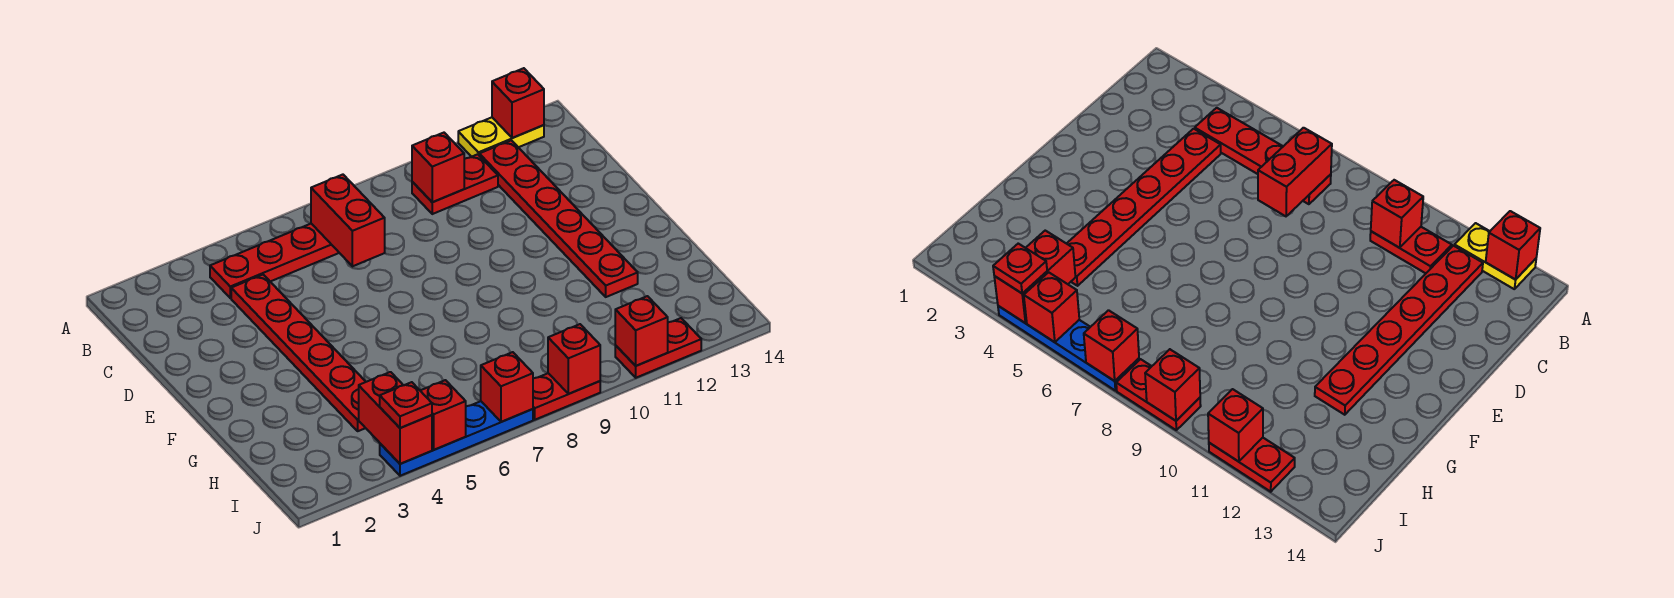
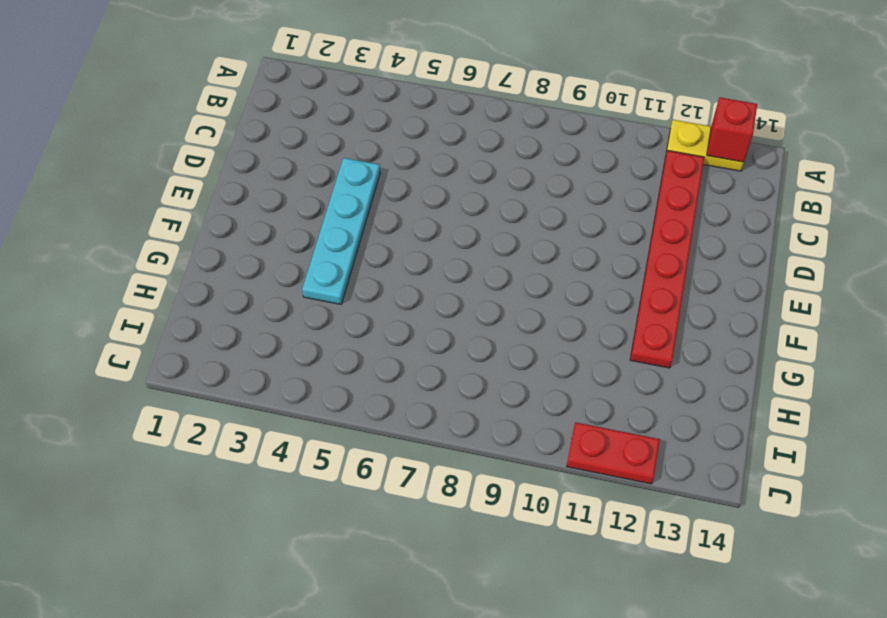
cyan plate D4:G4 level 1 -> red plate C4:H4 level 1
none -> red plate B4:B7 level 1
none -> red plate B10:B11 level 1
none -> blue plate J4:J7 level 1

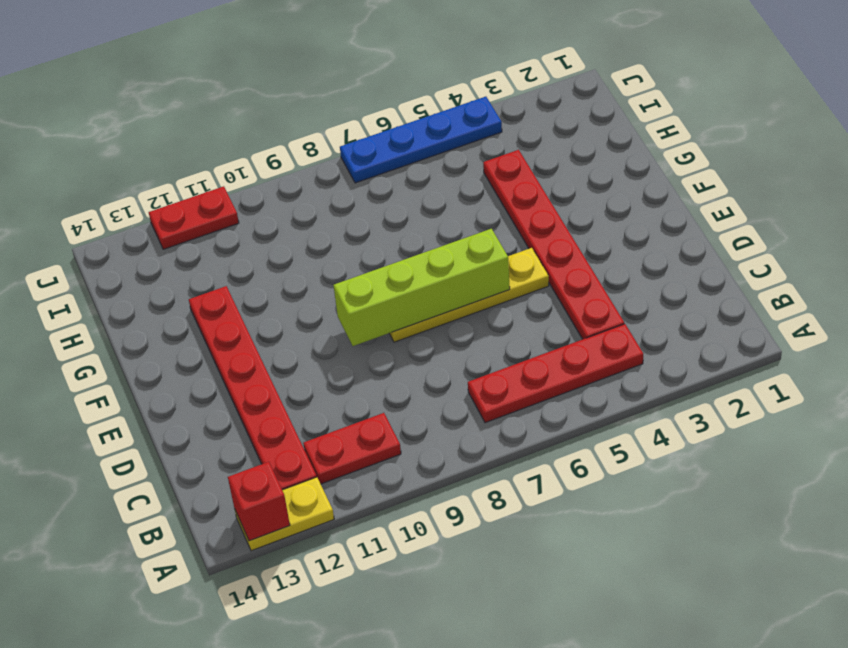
yellow plate E5:E8 level 1 -> none
lime brick E6:E9 level 2 -> none
none -> red plate J8:J9 level 1
none -> red brick B7:C7 level 2
none -> red brick B10 level 2

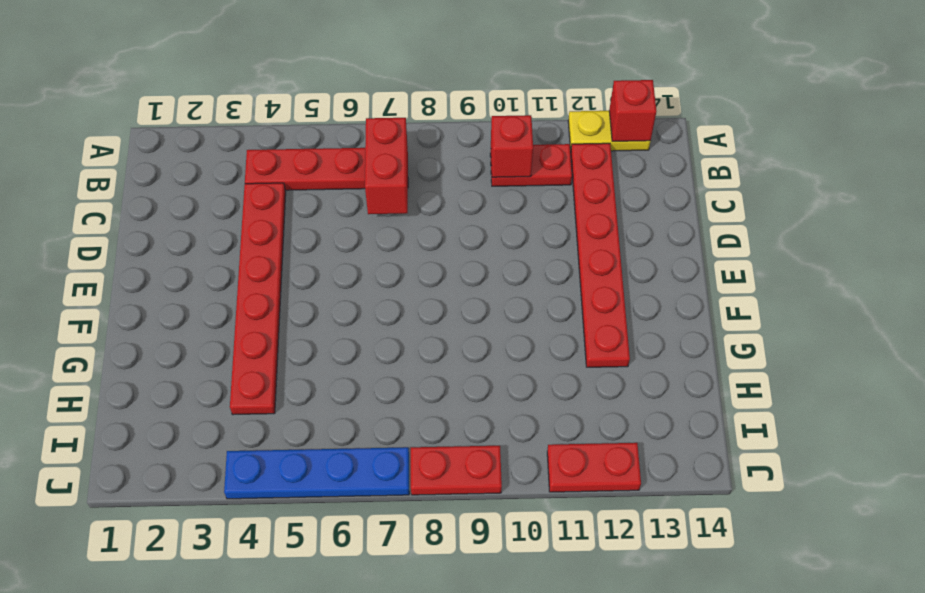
none -> red brick I4:J4 level 2
none -> red brick J5 level 2
none -> red brick J7 level 2

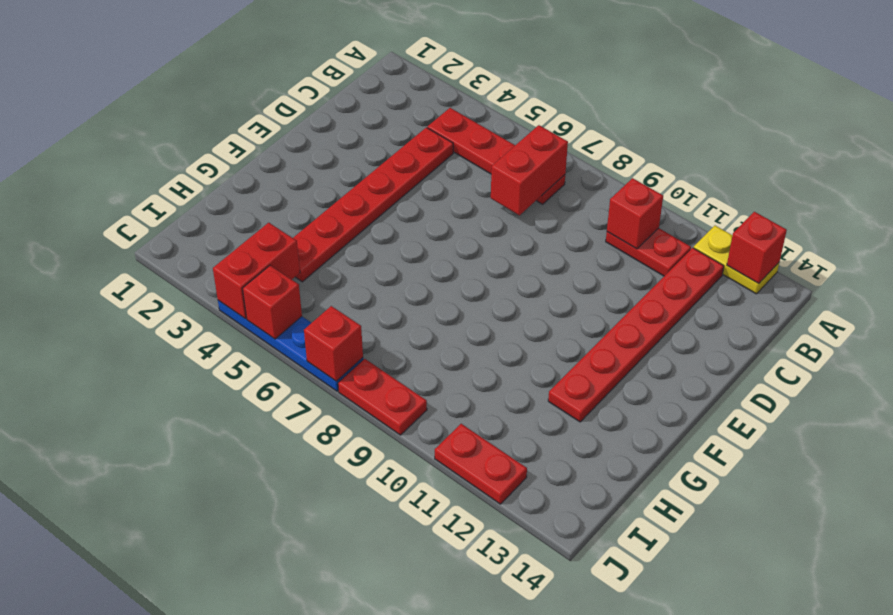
none -> red brick J9 level 2
none -> red brick J11 level 2
none -> red plate J4 level 3

